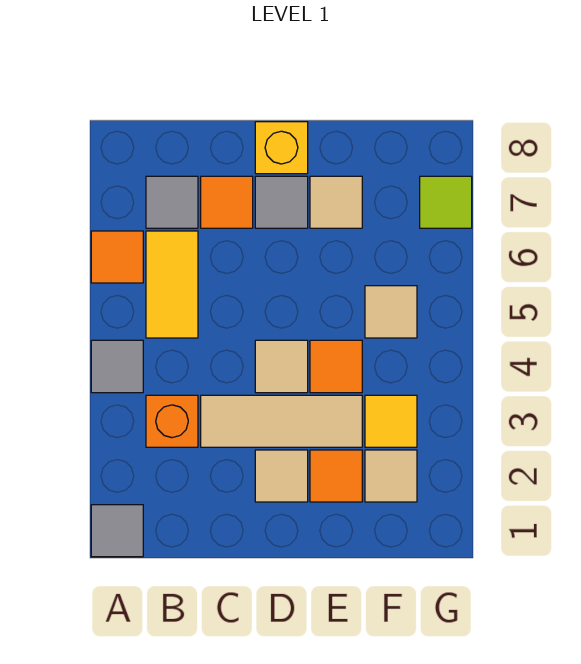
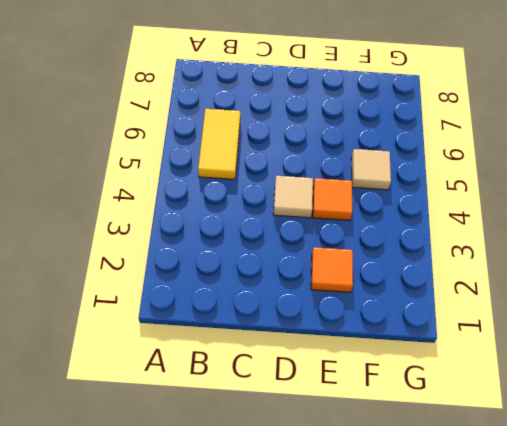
none -> grey tile A1 level 1
none -> grey tile A4 level 1
none -> orange tile A6 level 1

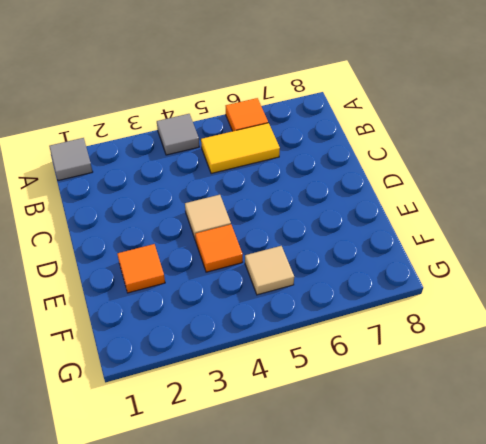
none -> orange brick B3 level 1
none -> grey tile B7 level 1
none -> tan tile C3:E3 level 1

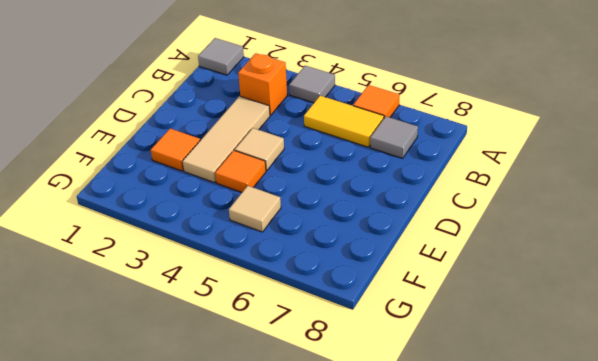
none -> orange tile C7 level 1
none -> tan tile D2 level 1
none -> grey tile D7 level 1

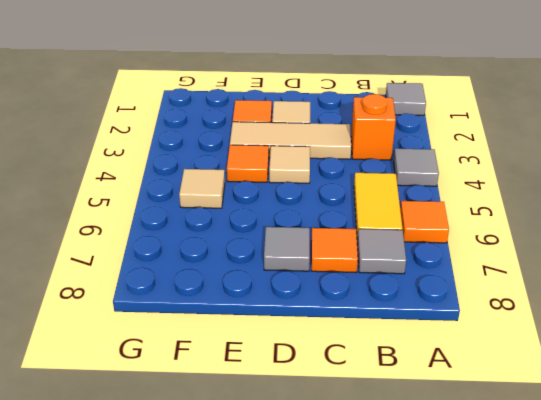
none -> yellow brick D8 level 1
none -> tan tile E7 level 1
none -> tan tile F2 level 1

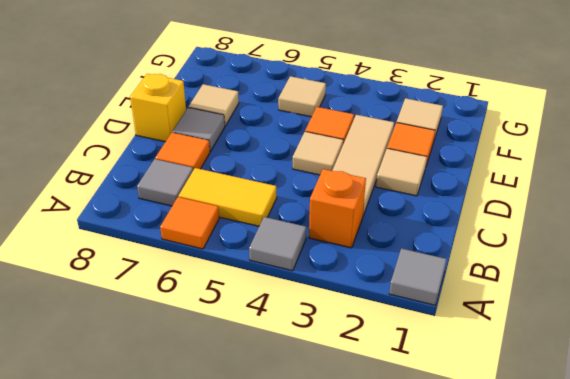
none -> yellow tile F3 level 1
none -> lime tile G7 level 1

